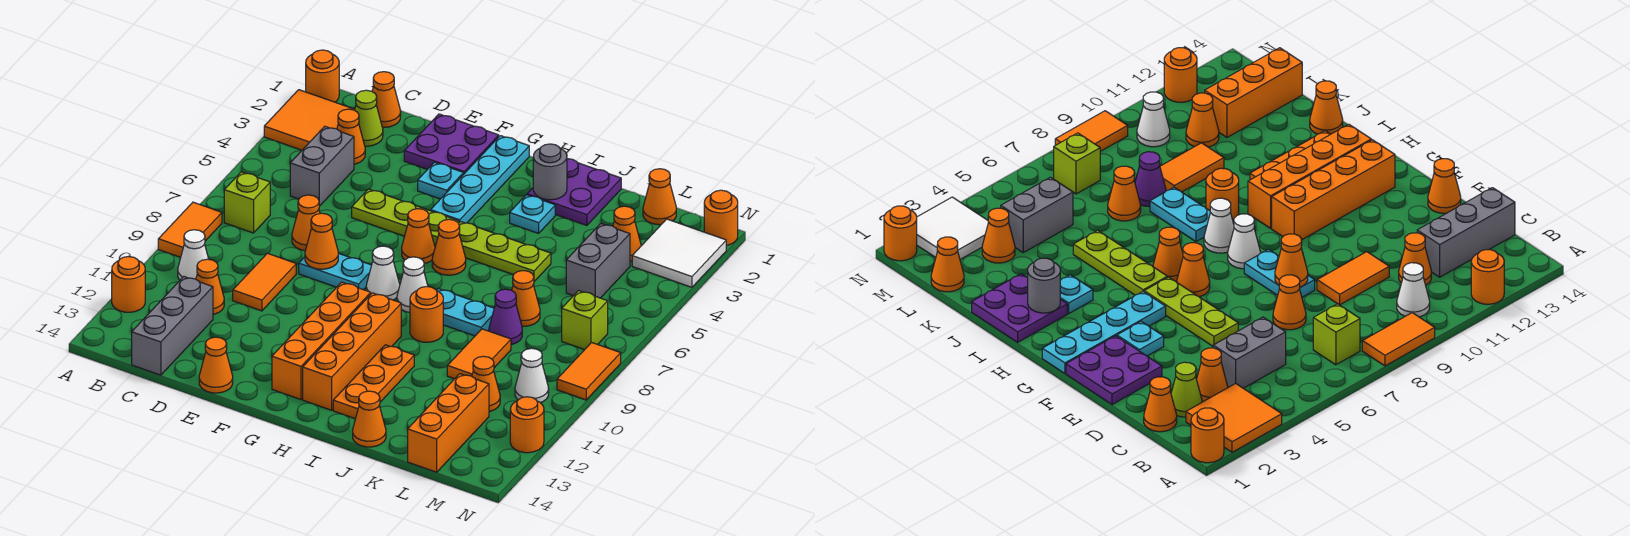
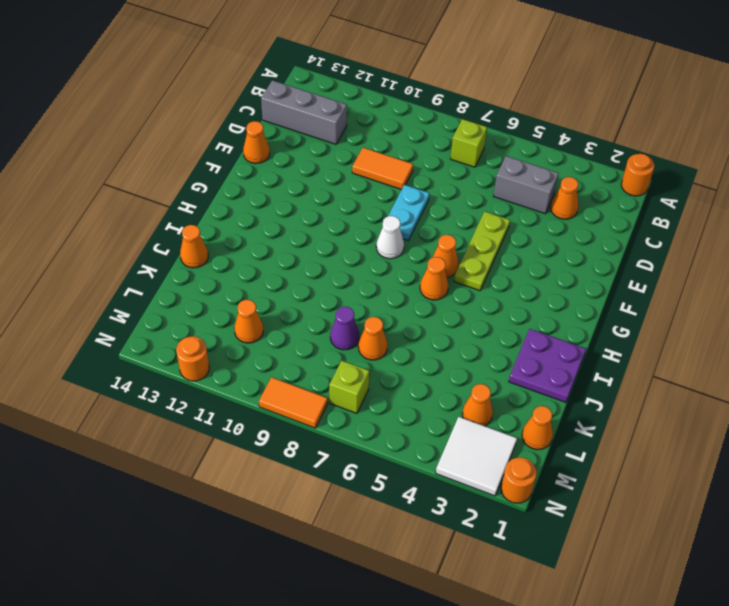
none -> orange tile A2:B3 level 1
none -> orange tile A8:A9 level 1
none -> orange round brick A12 level 1
none -> white cone B10 level 1

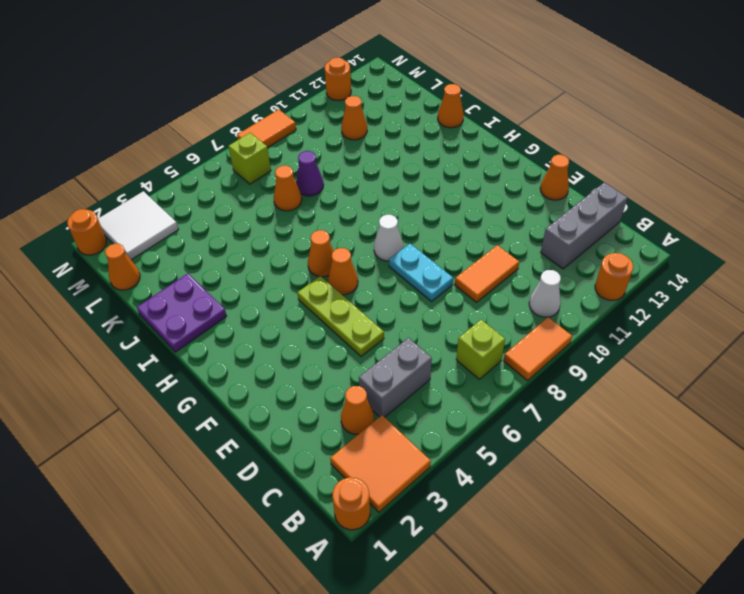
none -> orange cone C1 level 1
none -> lime cone C2 level 1
none -> orange cone C11 level 1
none -> orange cone D7 level 1

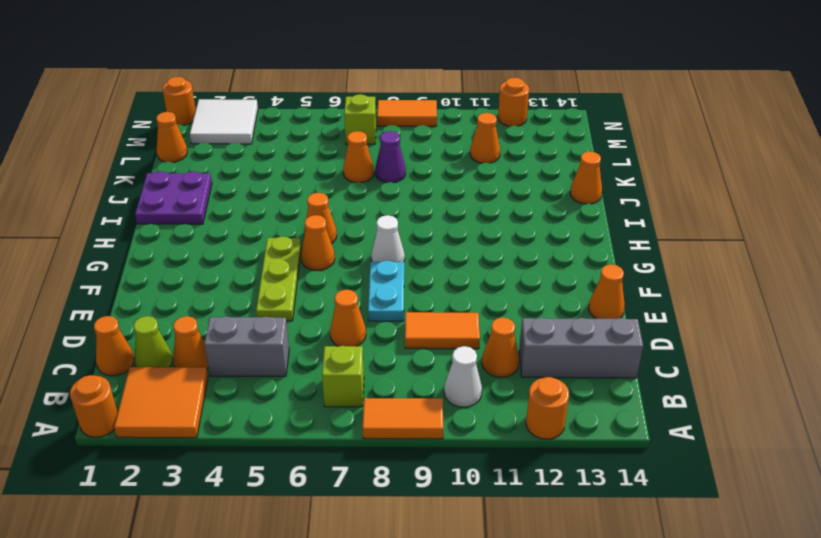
none -> purple plate E1:F2 level 1
none -> cyan plate F3 level 1
none -> cyan plate G1:G4 level 1
none -> orange brick G10:G13 level 1

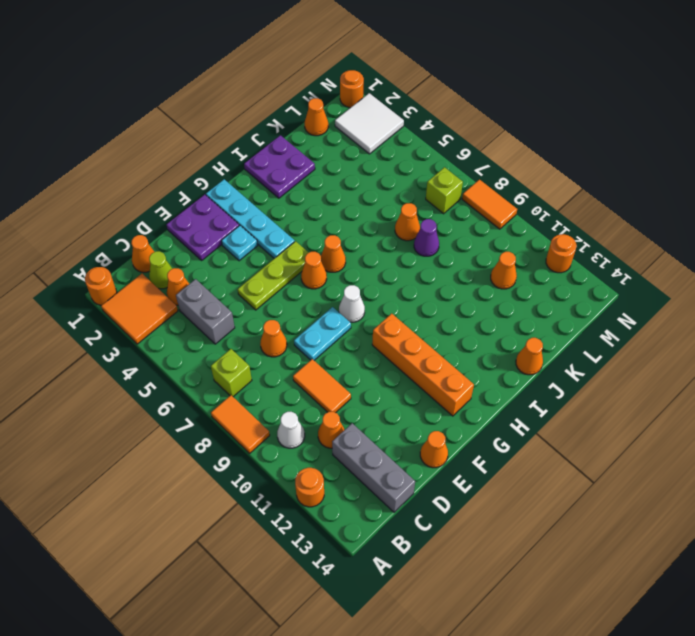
none -> lime plate H5:J5 level 1
none -> white cone H8 level 1
none -> orange brick H10:H13 level 1
none -> cyan plate I3 level 1

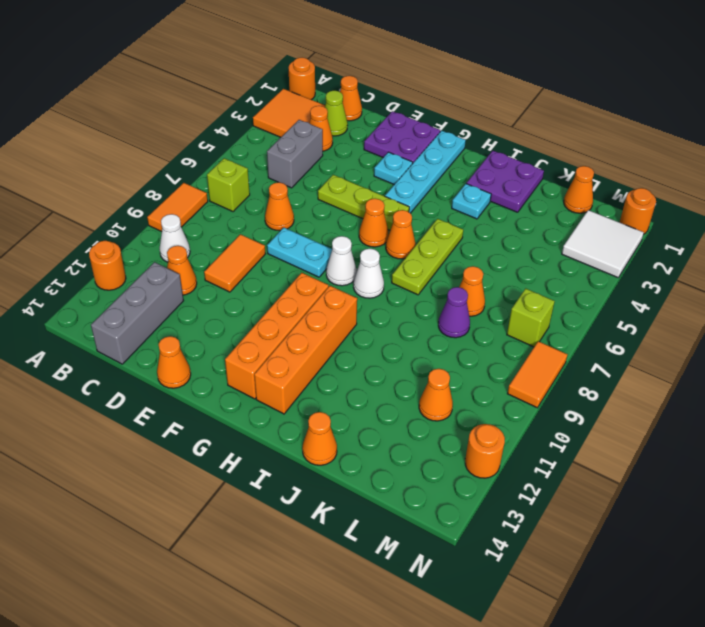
lime plate I5:I7 level 1 -> lime plate H5:J5 level 1
none -> cyan plate I8:J8 level 1
none -> orange round brick I9 level 1
none -> orange plate I11:I13 level 1
none -> orange tile K9:K10 level 1

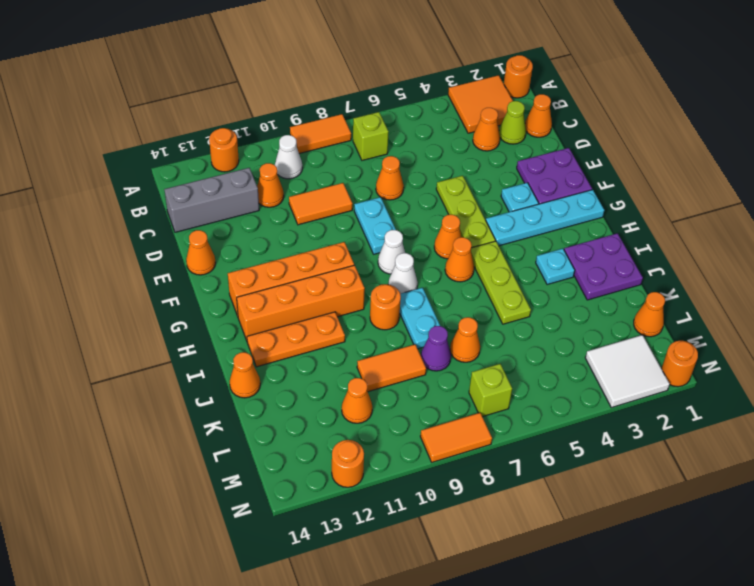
none -> grey brick C4:C5 level 1
none -> orange cone L3 level 1
none -> grey brick L4:L5 level 1
none -> orange brick L12:L14 level 1

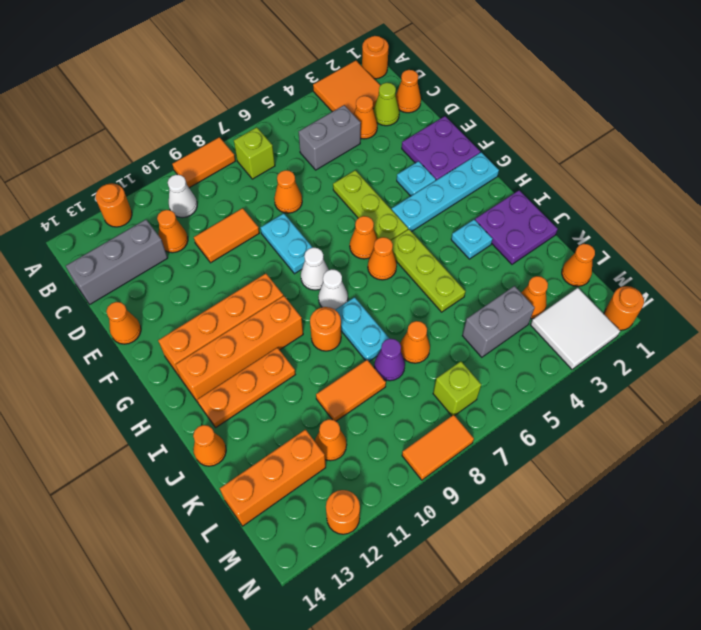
none -> white cone M10 level 1
none -> orange cone E8 level 2
none -> grey round brick I2 level 2

